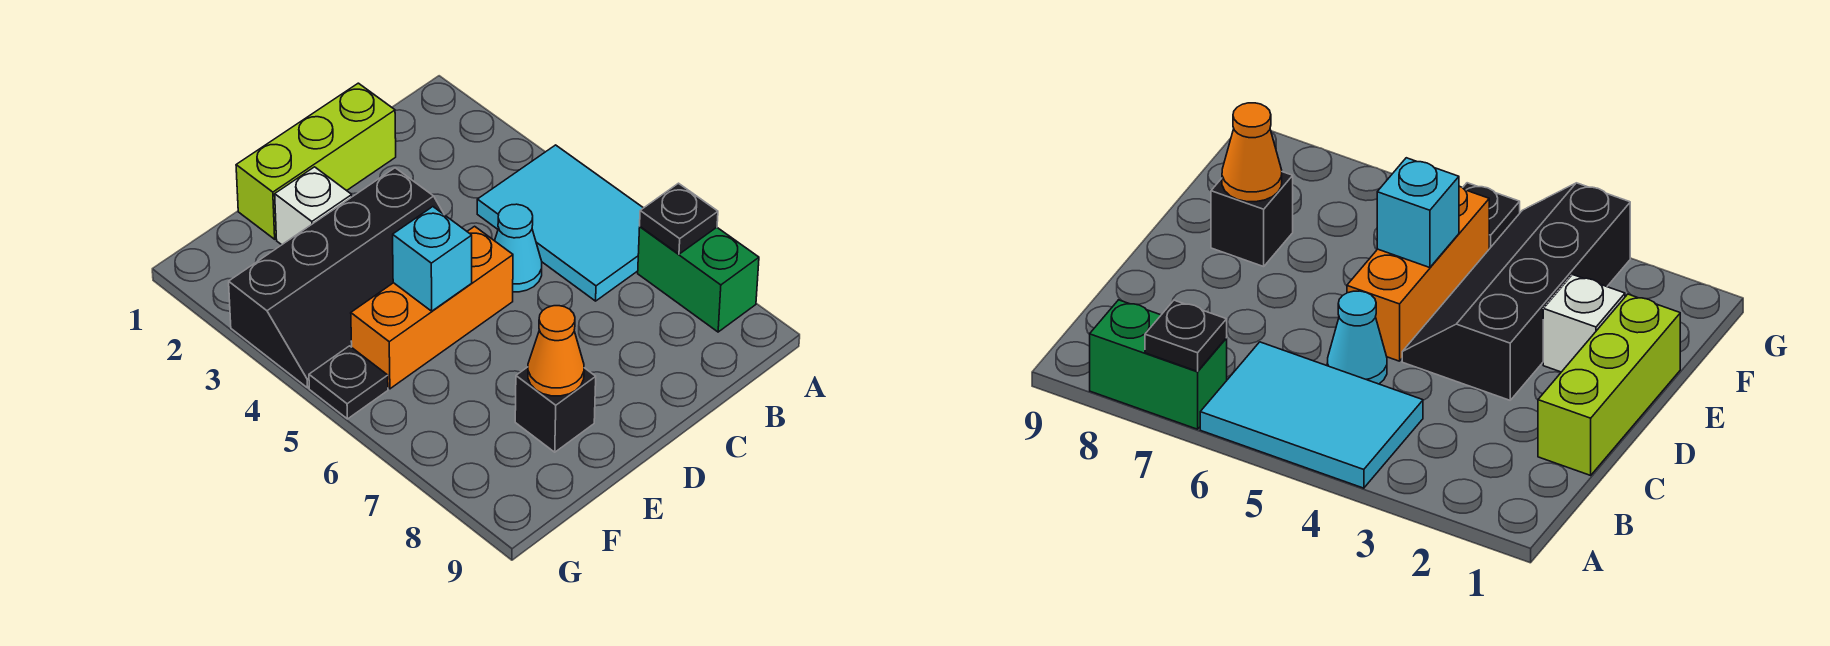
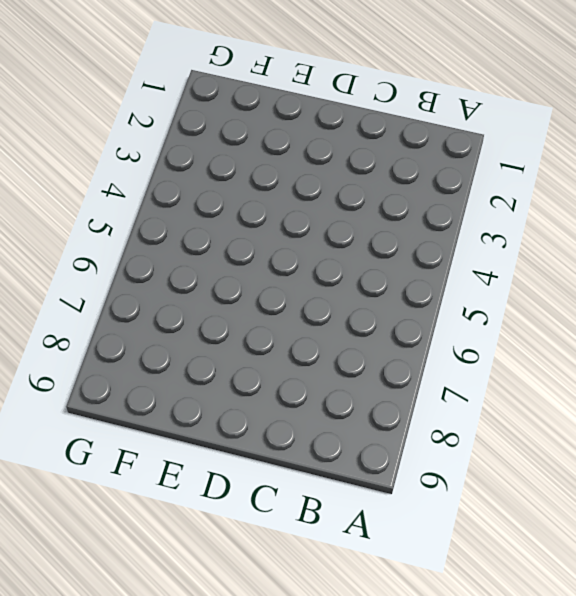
none -> cyan tile A4:B6 level 1
none -> green brick A7:A8 level 1
none -> lime brick C1:E1 level 1

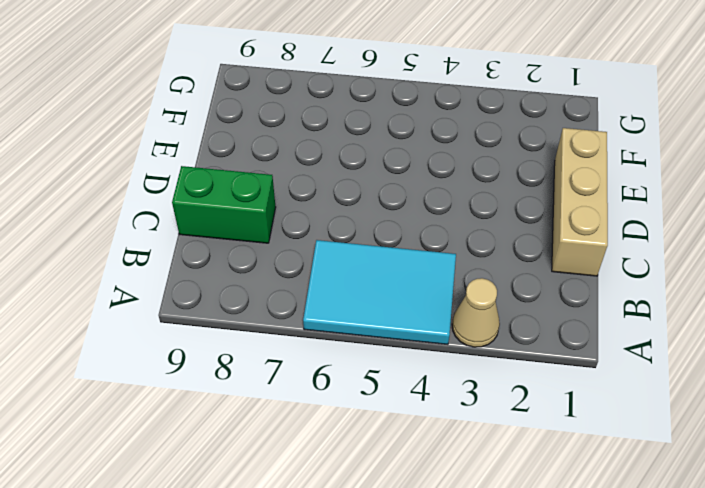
tan cone A3 level 1 -> none
tan brick C1:E1 level 1 -> lime brick C1:E1 level 1
green brick C8:C9 level 1 -> green brick A7:A8 level 1
none -> cyan cone C5 level 1
none -> black slope D3:G4 level 1 top 3
none -> orange brick D5:F5 level 1

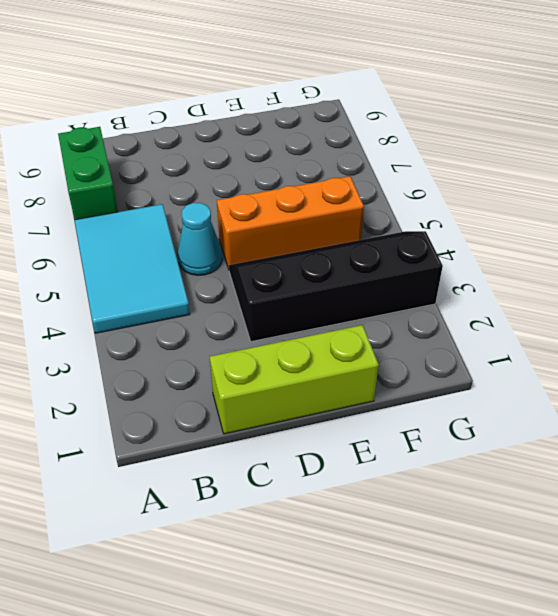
none -> white brick E2 level 1
none -> black brick E8 level 1
none -> black plate G5 level 1

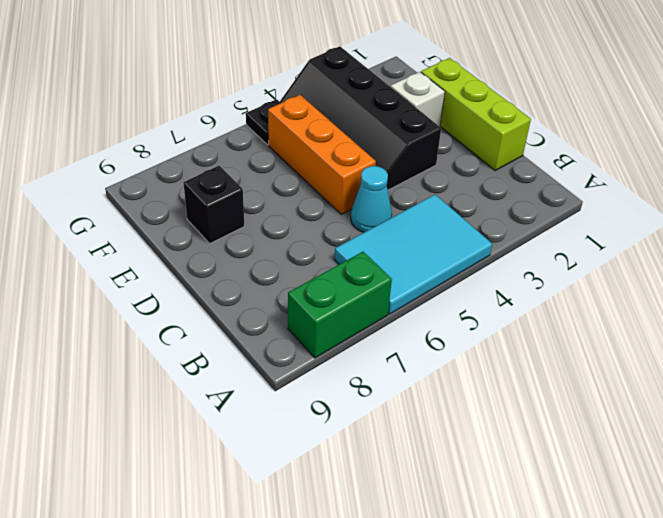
none -> black plate A7 level 2
none -> cyan brick E5 level 2
none -> orange cone E8 level 2

